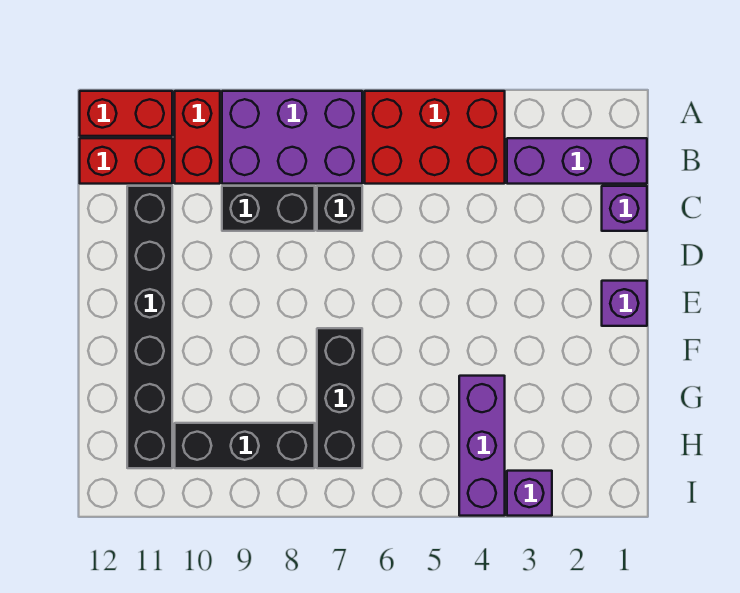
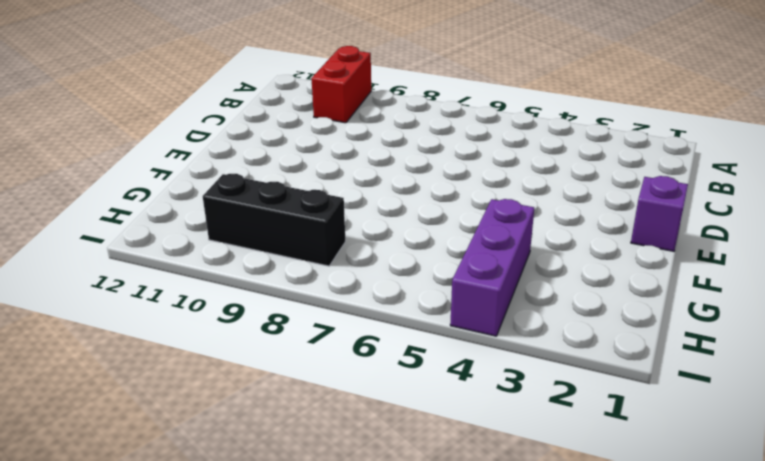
none -> red brick A4:B6 level 1
none -> purple brick A7:B9 level 1
none -> red brick A11:A12 level 1

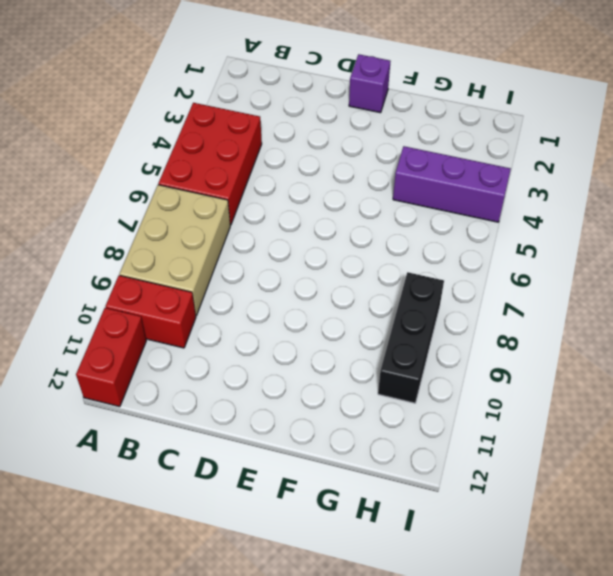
tan brick A7:B9 level 1 -> purple brick A7:B9 level 1
none -> purple brick B1:B3 level 1
none -> red brick B11:B12 level 1
none -> purple brick C1 level 1

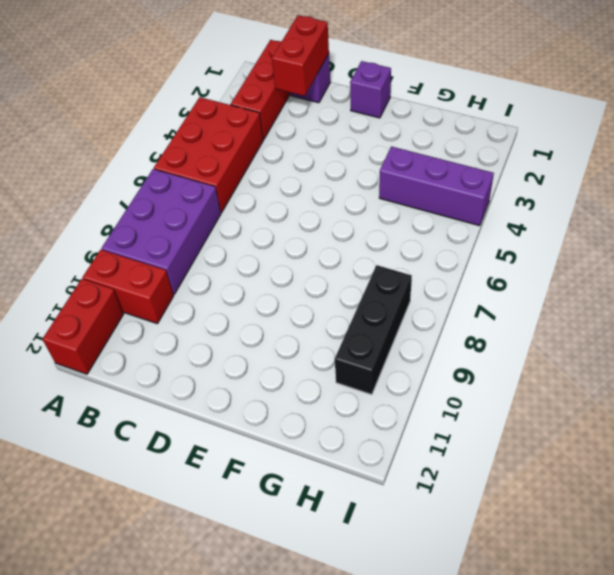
red brick B1:B3 level 1 -> purple brick B1:B3 level 1
red brick C1:C2 level 2 -> red brick B11:B12 level 1
none -> black brick C7 level 1
none -> black brick C8:C9 level 1
none -> black brick C11:H11 level 1

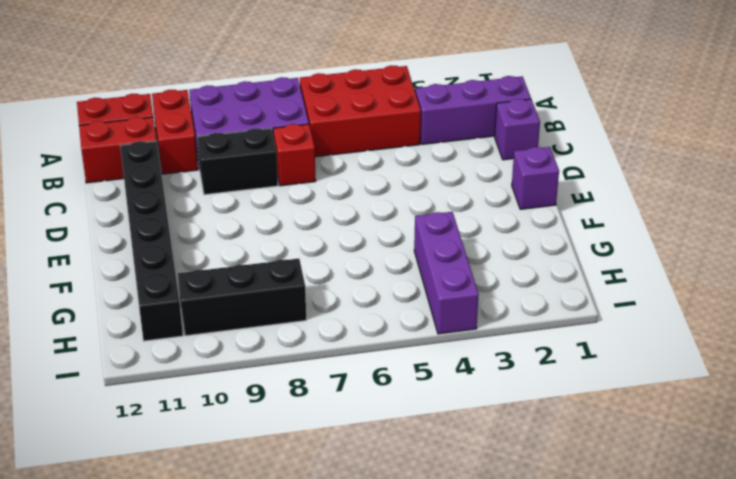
red brick C7 level 1 -> black brick C7 level 1
none -> black brick F7:H7 level 1
none -> purple brick I3 level 1

